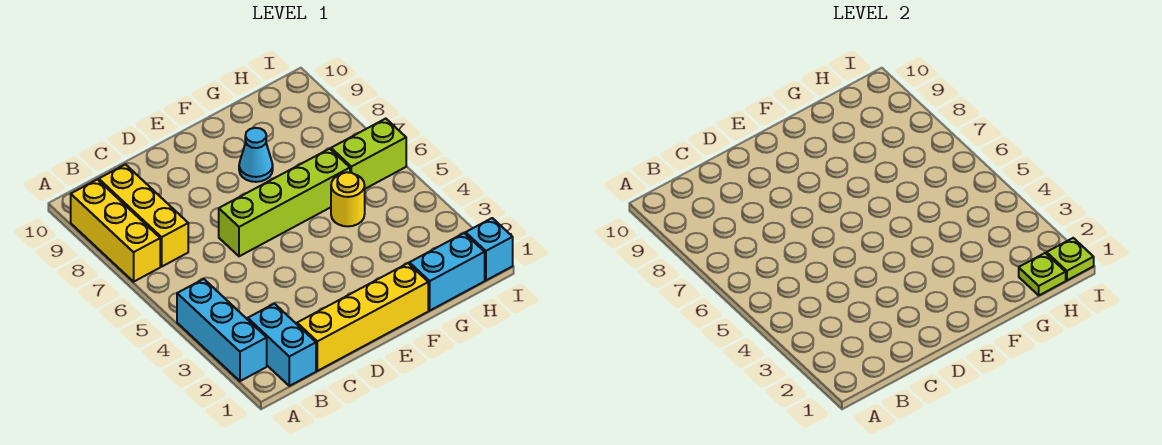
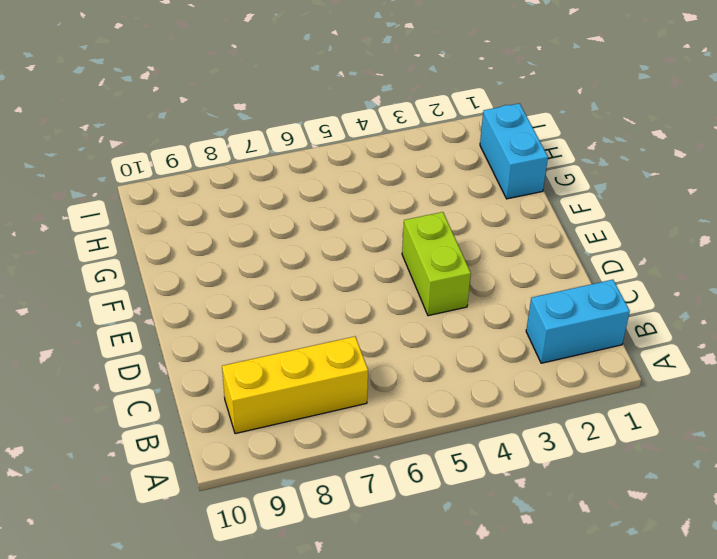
lime brick D4:E4 level 1 -> lime brick H6:I6 level 1
none -> cyan brick A2:A4 level 1
none -> yellow brick A7:A9 level 1
none -> yellow brick C1:F1 level 1

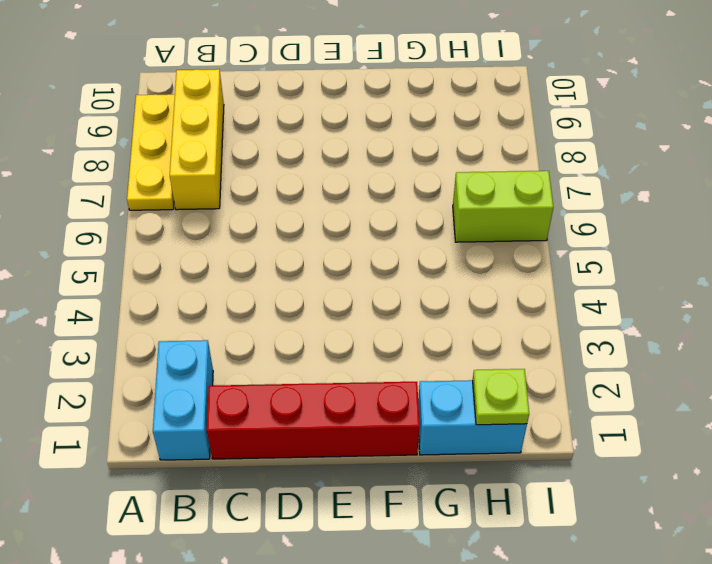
yellow plate A7:A9 level 1 -> yellow brick A7:A9 level 1
red brick C1:F1 level 1 -> yellow brick C1:F1 level 1
none -> cyan brick A2:A4 level 1
none -> lime brick D6:G6 level 1
none -> cyan cone F8 level 1

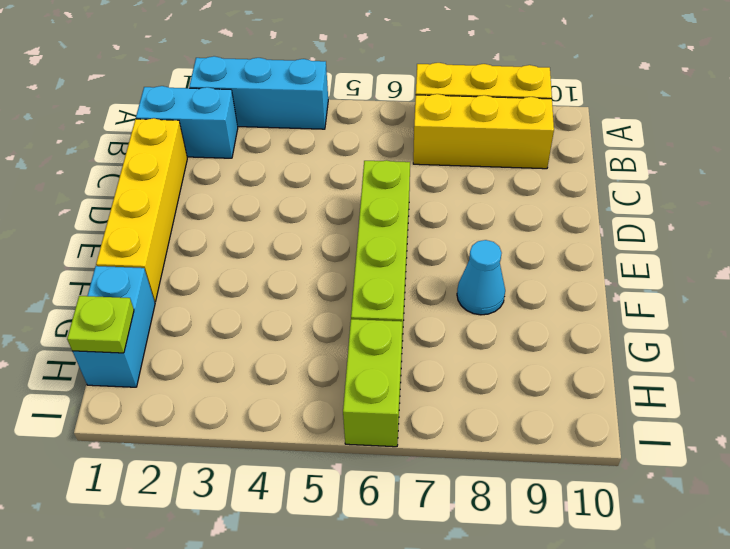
none -> yellow round brick G5 level 1
none -> cyan brick I1 level 1
none -> lime plate I1 level 2

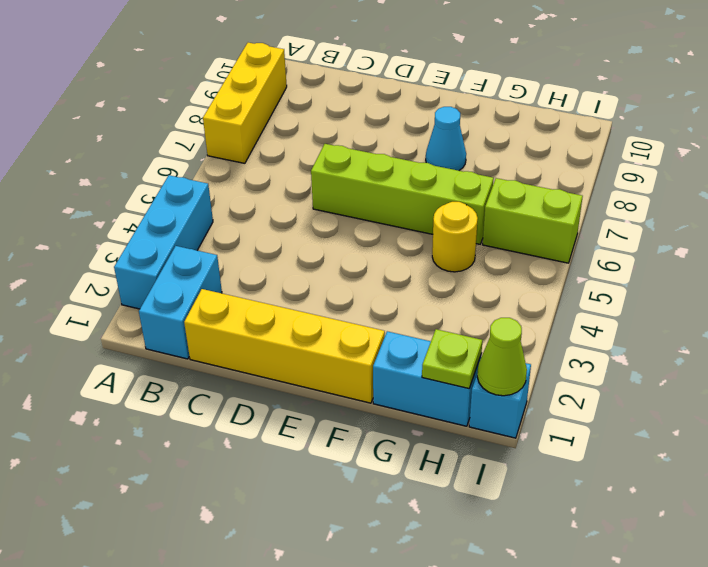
lime cone I1 level 2 -> lime plate I1 level 2
none -> yellow brick B7:B9 level 1

